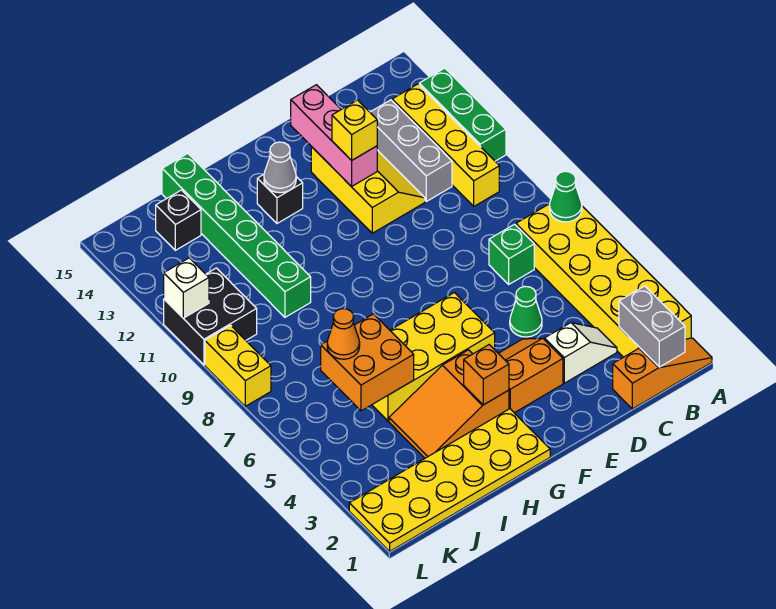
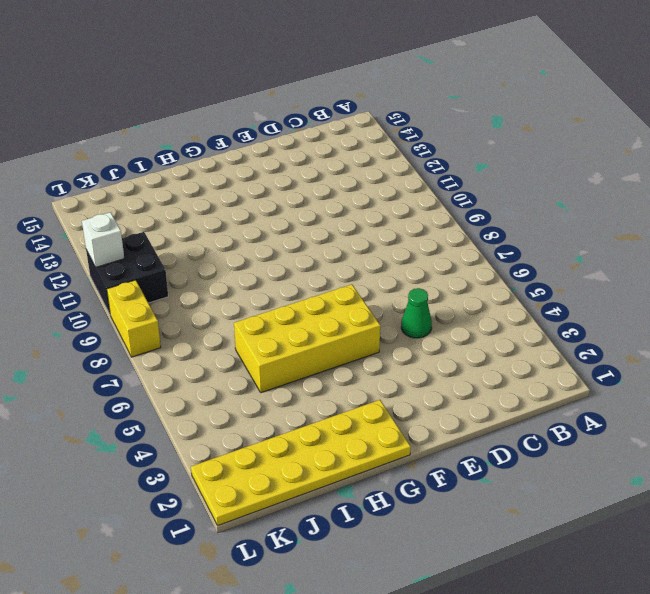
none -> orange slope A1:C1 level 1 top C
none -> yellow brick A2:B7 level 1
none -> green brick A11:A13 level 1

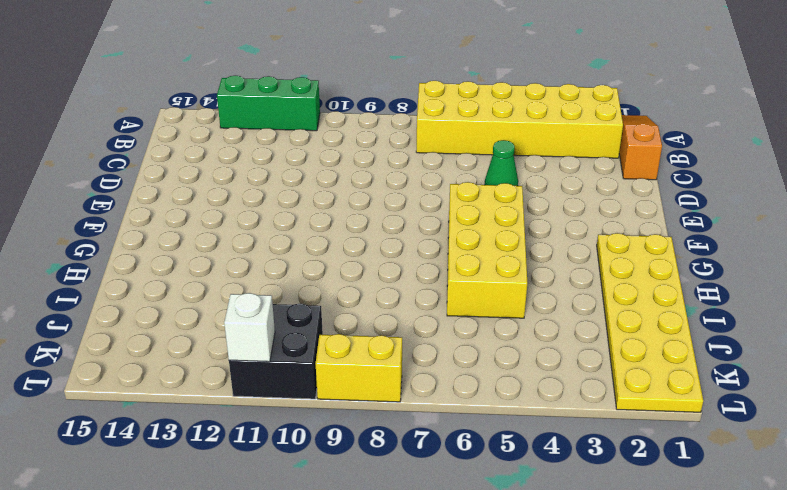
none -> yellow brick B10:B13 level 1
none -> white slope C3:D3 level 1 top D
none -> green brick C7 level 1

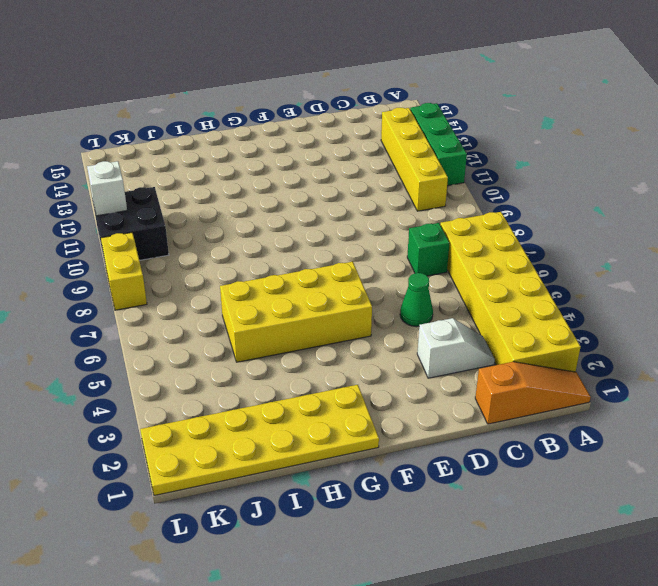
none -> grey brick C11:C13 level 1
none -> yellow slope D11:E13 level 1 top E
none -> orange slope E3:F4 level 1 top 3

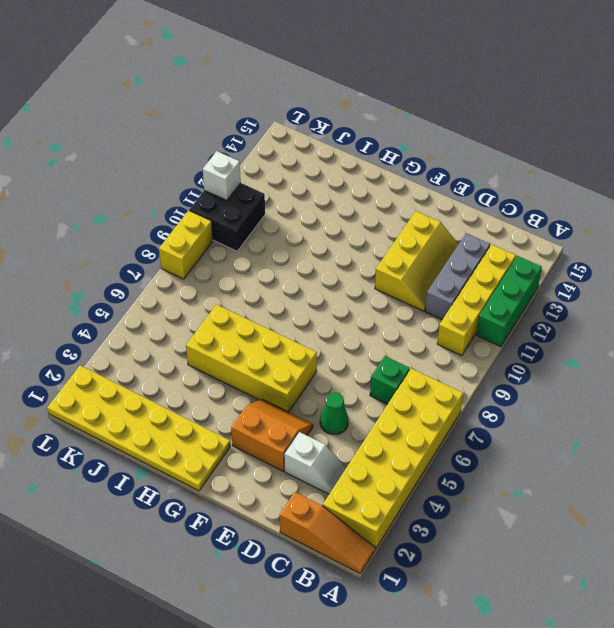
none -> orange slope G3:I4 level 1 top G
none -> black brick G13 level 1
none -> green brick I10:I15 level 1

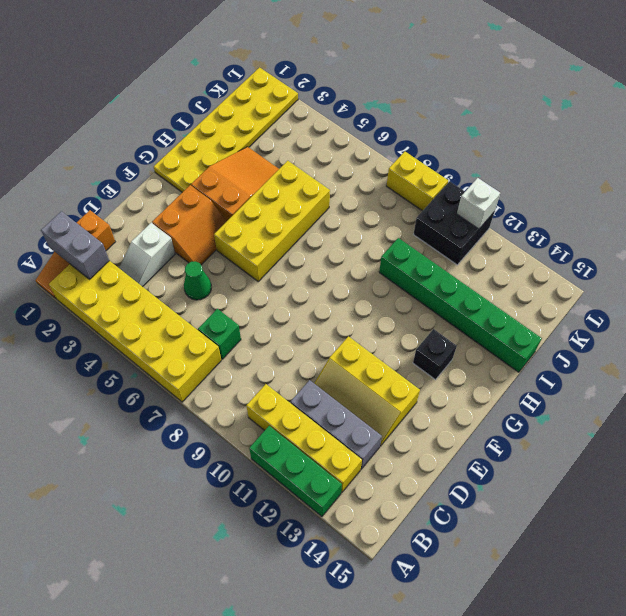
none -> black brick J14 level 1
none -> green cone A7 level 2
none -> pink brick E12:E14 level 2

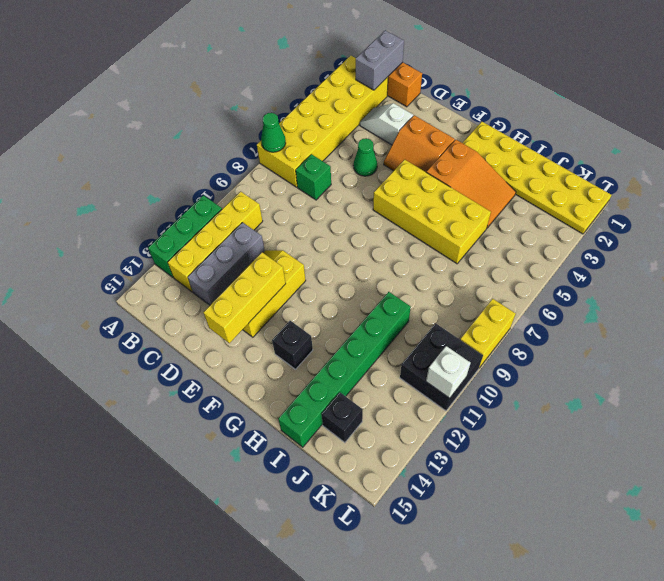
yellow brick E12:E14 level 2 -> pink brick E12:E14 level 2
none -> orange brick G3 level 2
none -> grey cone G13 level 2
none -> orange brick I5:J6 level 2

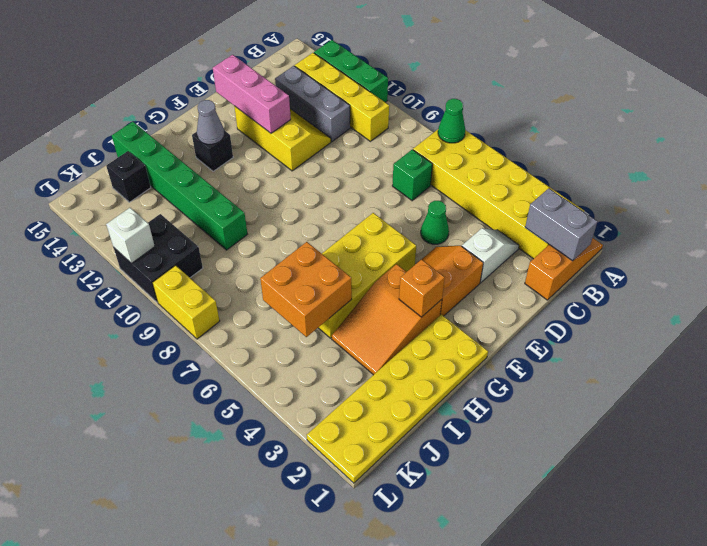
none -> yellow brick E12 level 3
none -> orange cone J6 level 3

